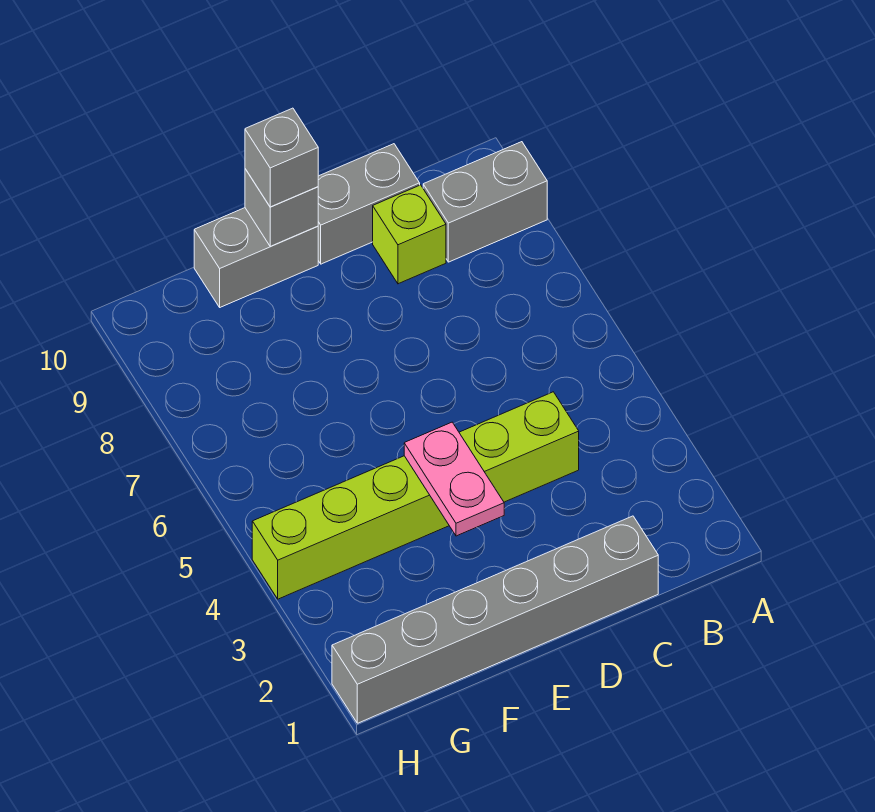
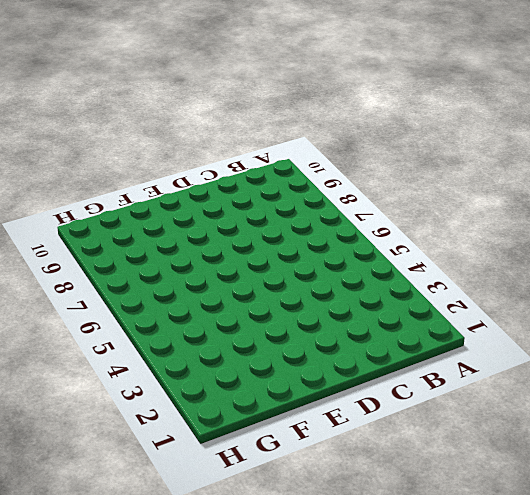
none -> grey brick A9:B9 level 1
none -> grey brick C1:H1 level 1

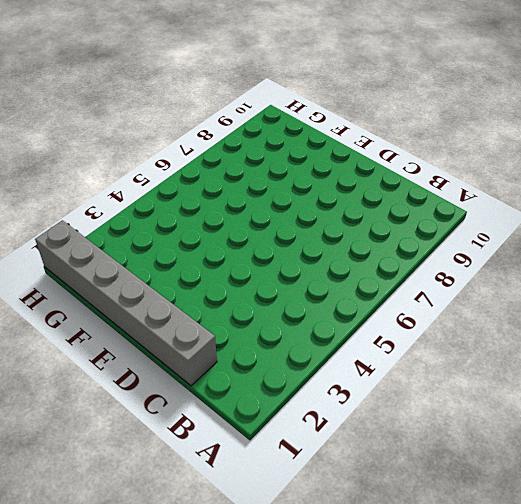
none -> grey brick A9:B9 level 1
none -> lime brick C4:H4 level 1

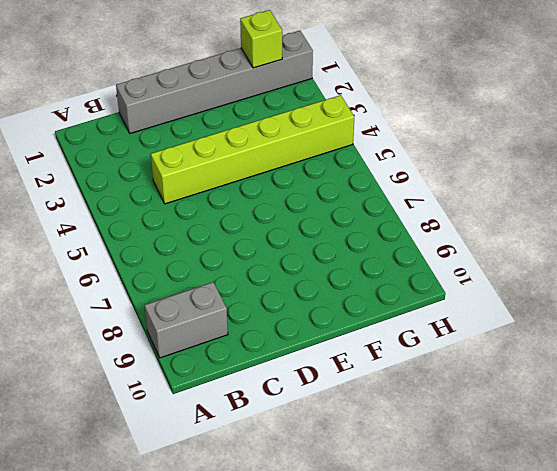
lime brick G1 level 2 -> lime brick C9 level 1
none -> grey brick C10:D10 level 1
none -> grey brick E10:F10 level 1

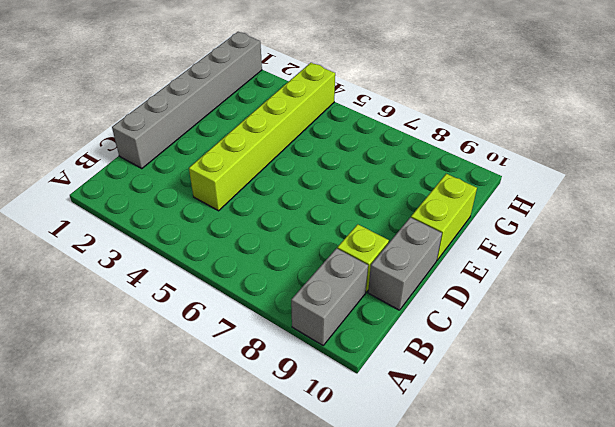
lime brick E10:F10 level 1 -> grey brick E10:F10 level 1
none -> pink plate E3:E4 level 2
none -> grey brick E10 level 2

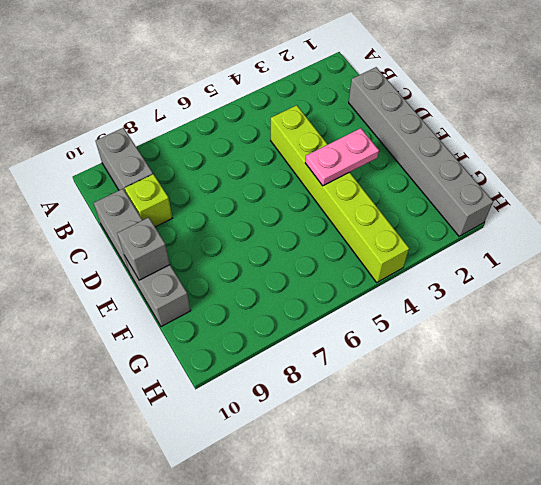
none -> grey brick E10 level 3

